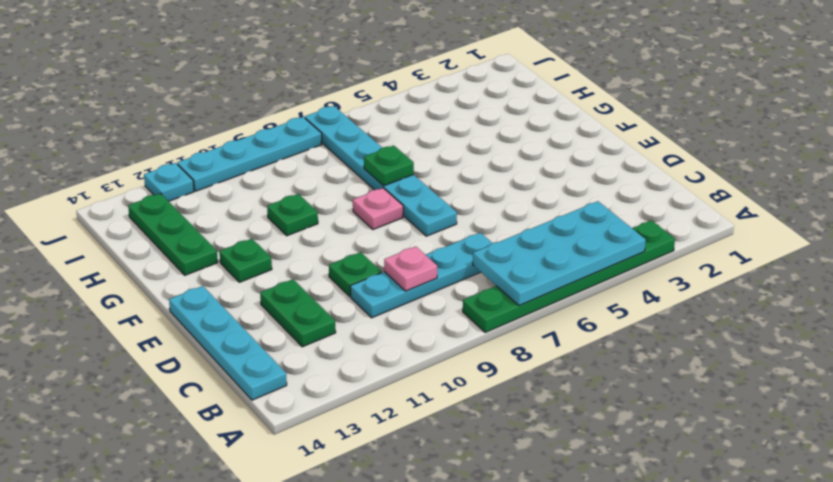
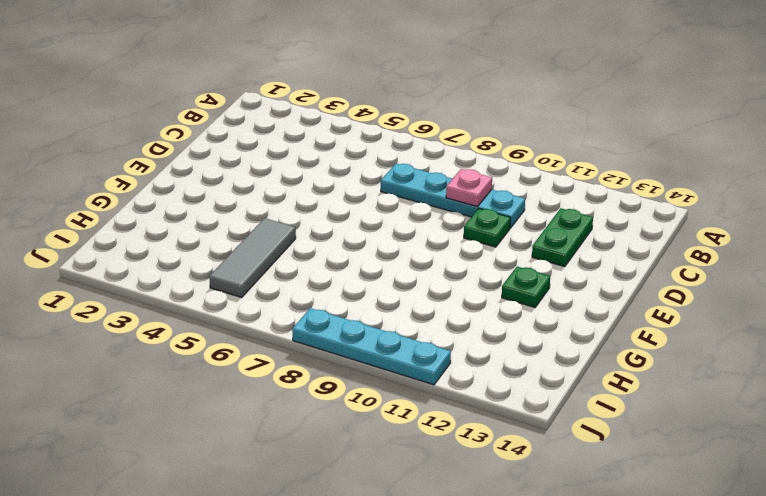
grey tile G5:I5 level 1 -> none
none -> green plate A3:A8 level 1
none -> cyan plate B14:E14 level 1
none -> cyan plate E7:J7 level 1

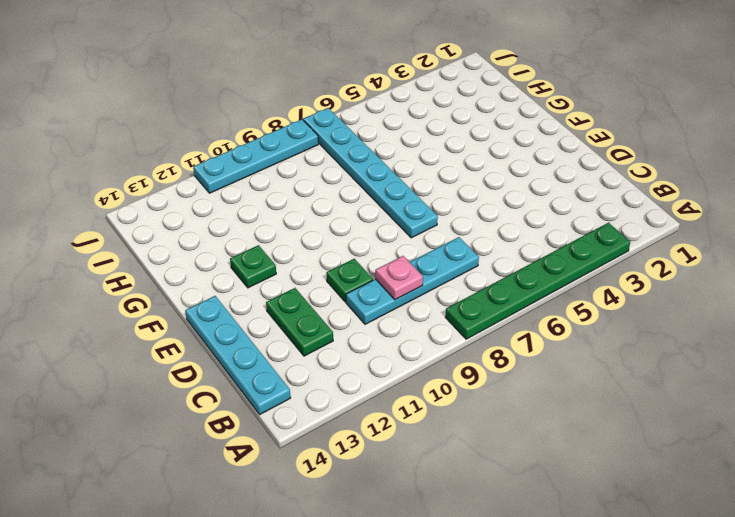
none -> pink plate F8 level 1
none -> green plate G10 level 1
none -> green plate G13:I13 level 1

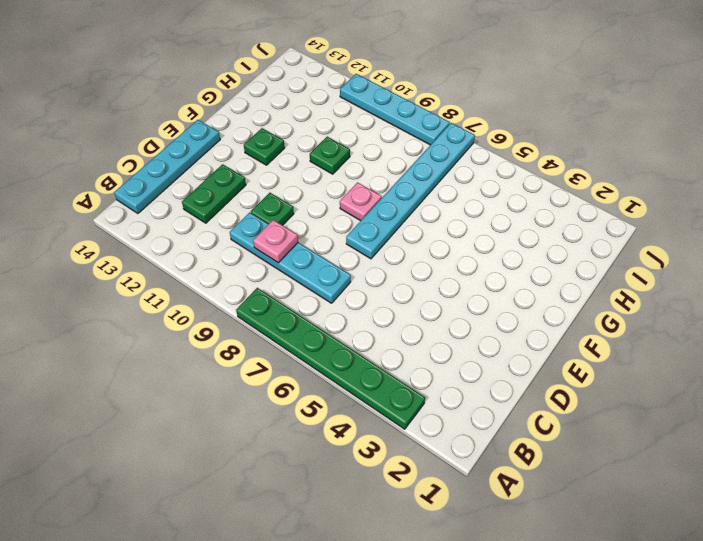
none -> green plate G13:I13 level 1
none -> cyan plate J12 level 1
none -> cyan plate A4:B7 level 2

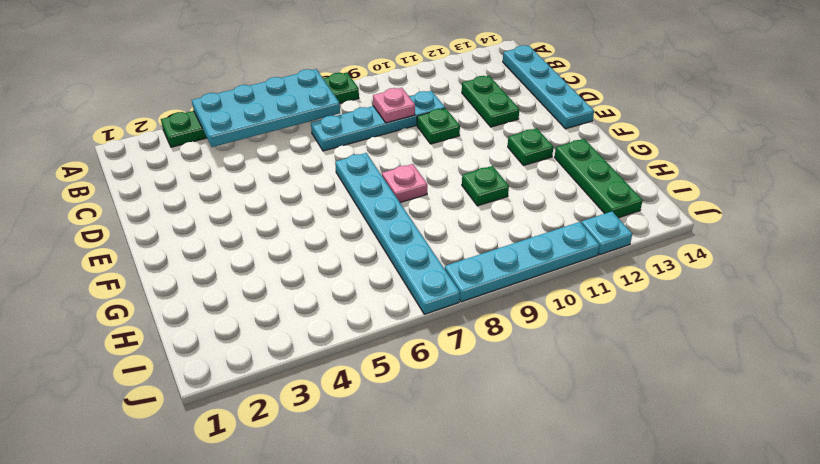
none -> green plate G7 level 2

